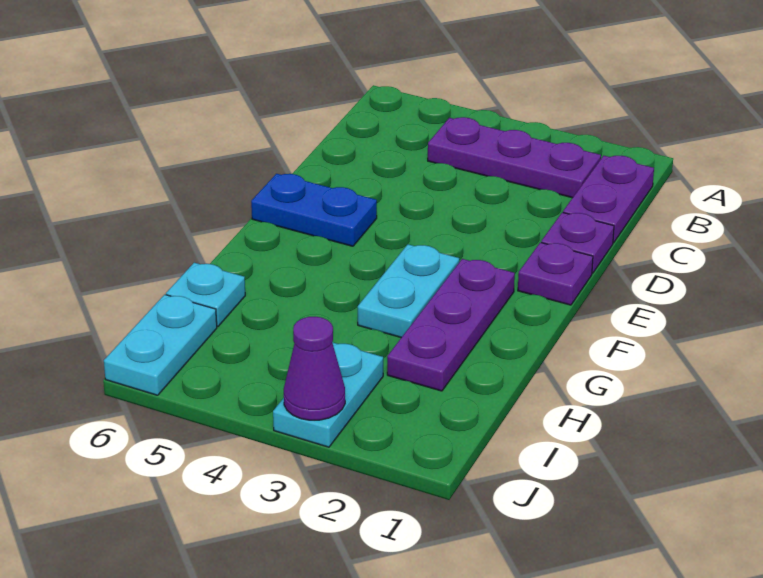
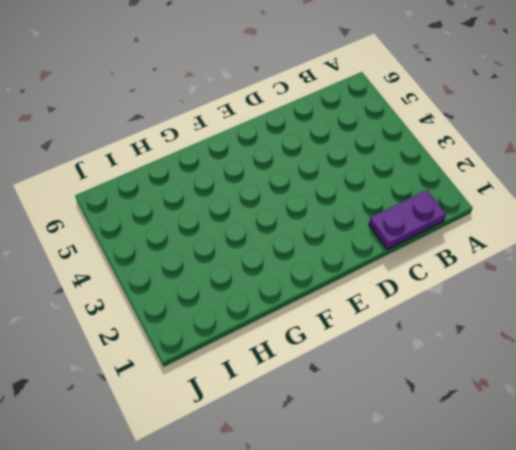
none -> purple plate B2:B4 level 1
none -> purple plate D1 level 1

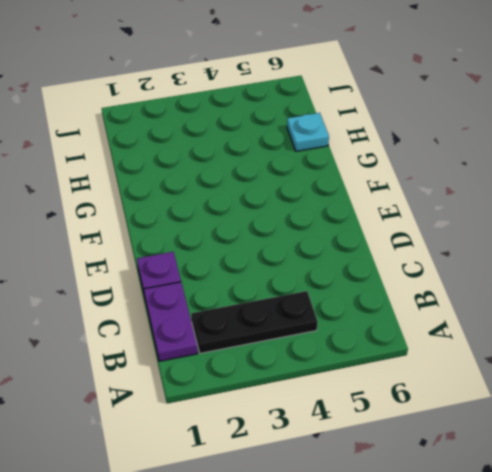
black plate B2:B4 level 1 -> purple plate B2:B4 level 1
none -> purple plate E1 level 1
none -> blue plate E5:E6 level 1

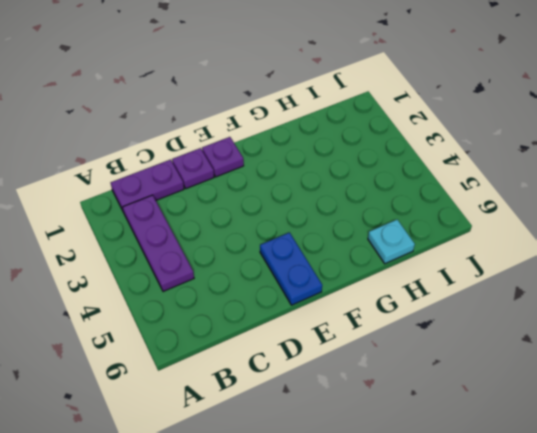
none -> purple plate F2:H2 level 1
none -> cyan plate F3:G3 level 1

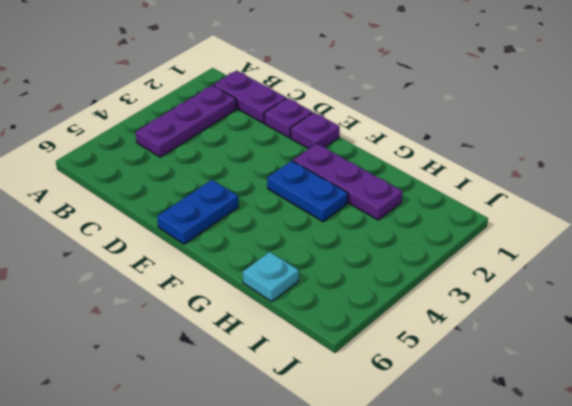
blue plate F3:G3 level 1 -> cyan plate F3:G3 level 1
none -> cyan plate I3:J3 level 1
none -> cyan plate I6:J6 level 1

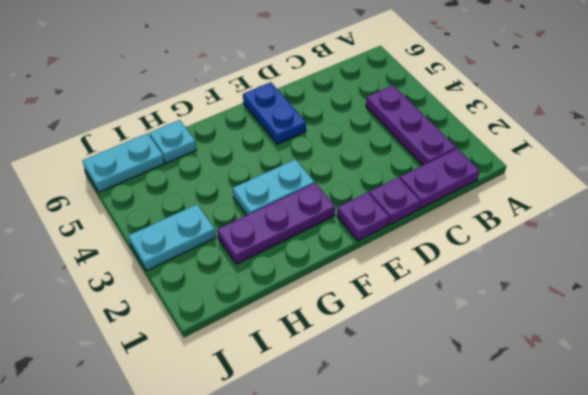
none -> purple cone J3 level 2

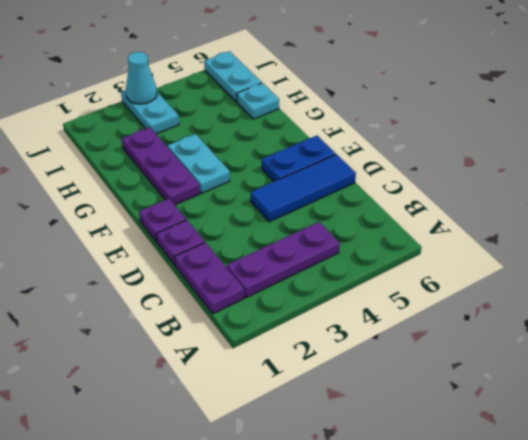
blue tile D4:D6 level 1 -> none
cyan cone J3 level 2 -> purple cone J3 level 2

